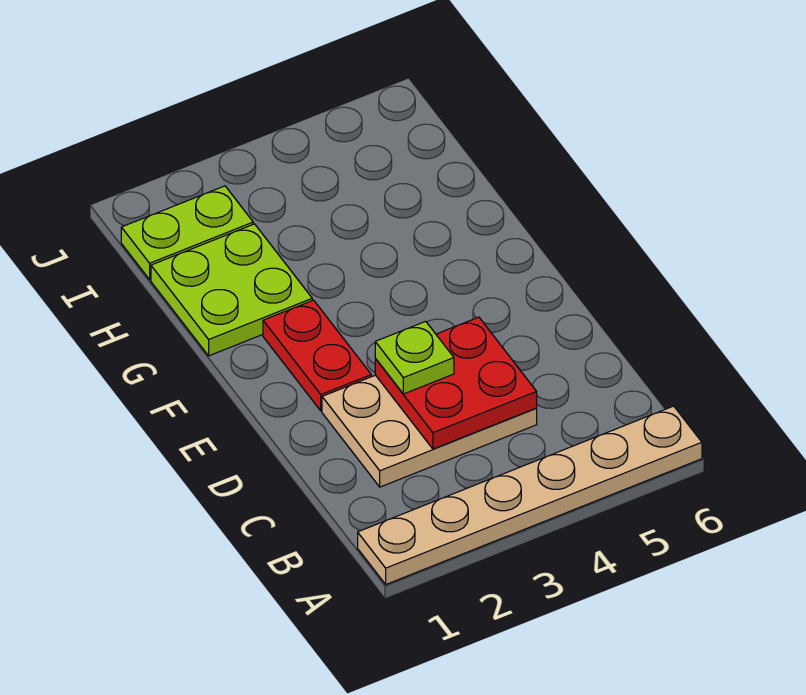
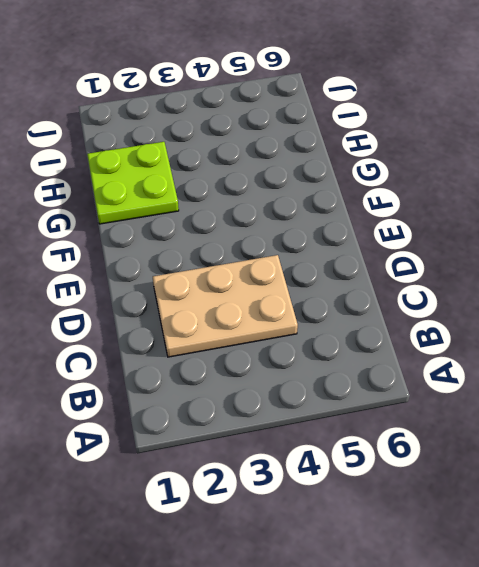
none -> tan plate A1:A6 level 1
none -> red plate E2:F2 level 1

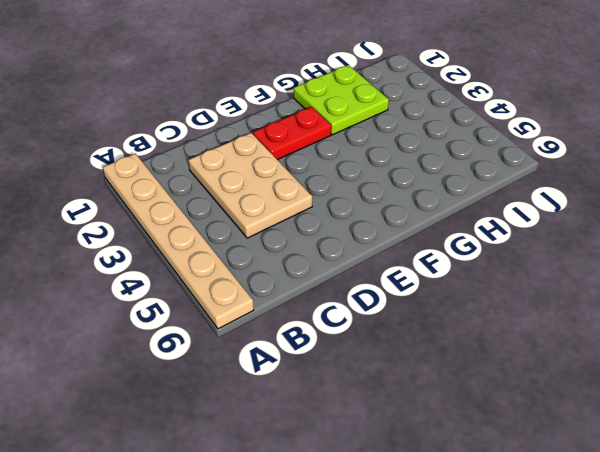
none -> lime plate I1:I2 level 1
none -> red plate C3:D4 level 2

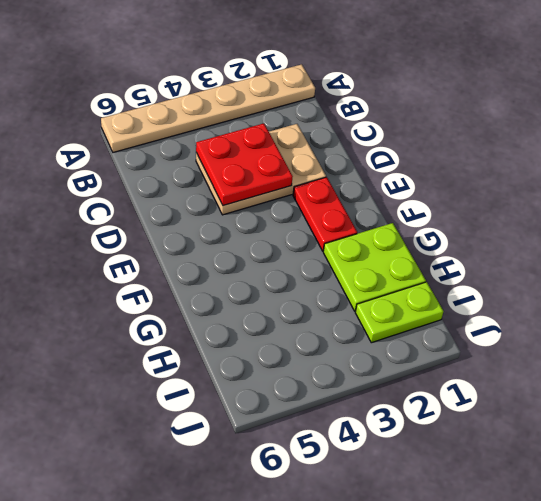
none -> lime plate D3 level 3

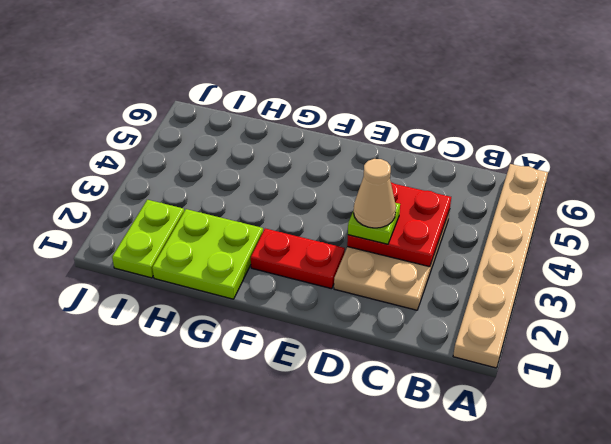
tan cone D3 level 4 -> none

